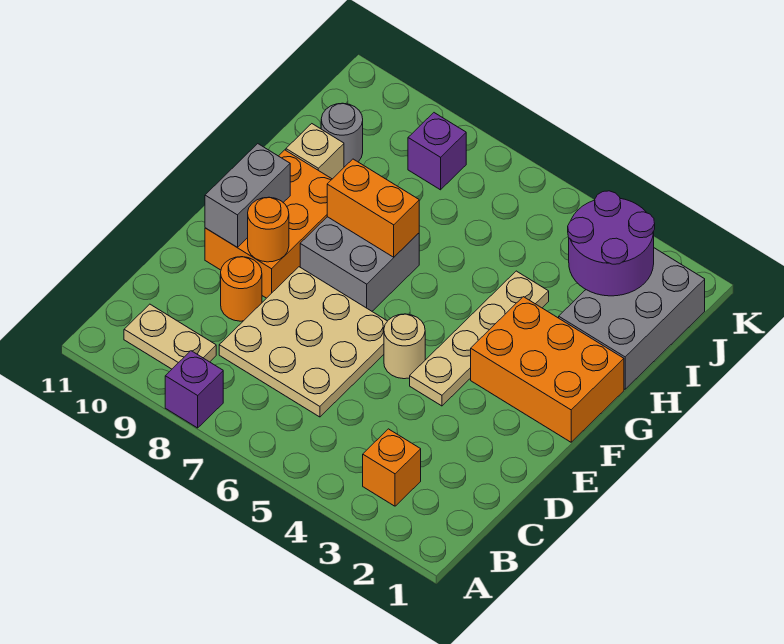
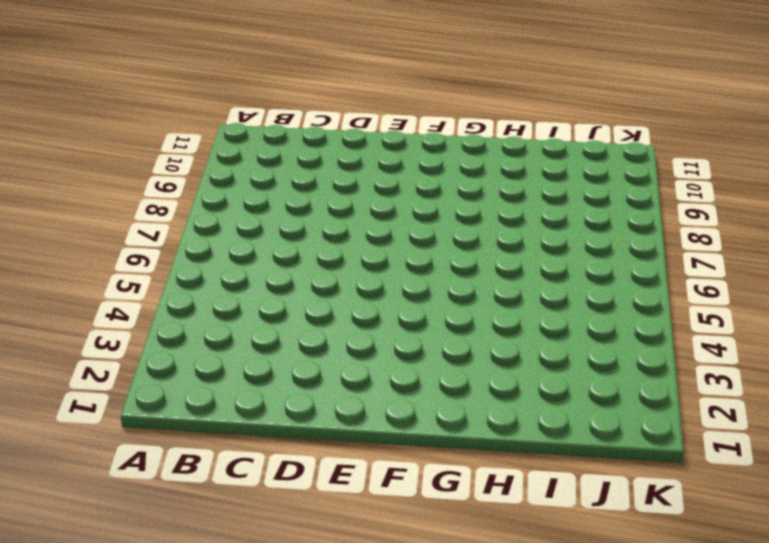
none -> purple brick A8 level 1
none -> orange brick B3 level 1
none -> tan plate B9:B10 level 1

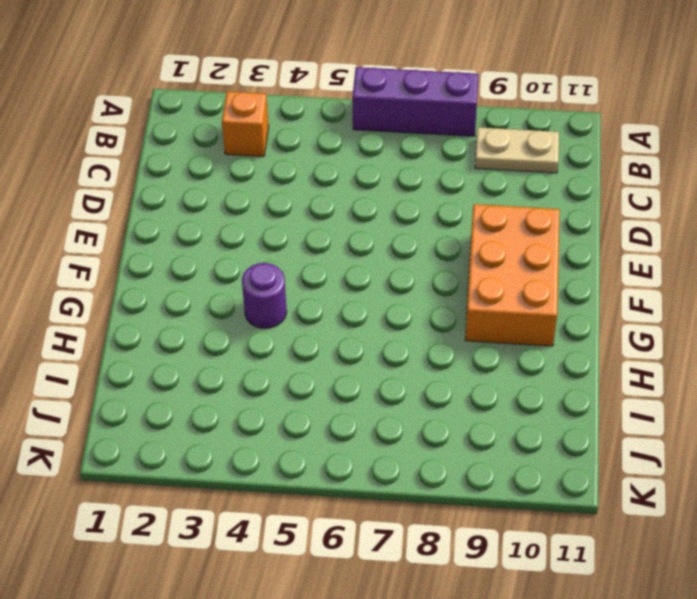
purple brick A6:A8 level 1 -> purple brick A8 level 1
purple round brick G4 level 1 -> tan plate E4:H4 level 1
none -> tan plate C6:E8 level 1
none -> orange round brick D9 level 1
none -> tan round brick E5 level 1

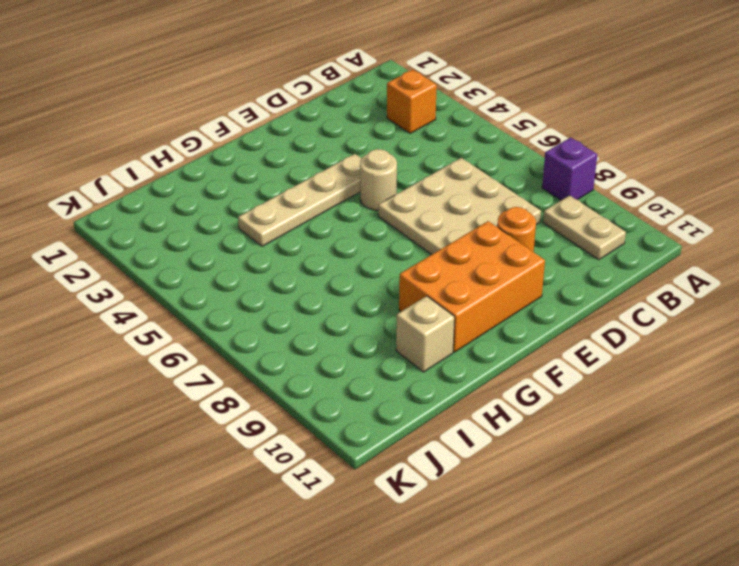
none -> orange brick F1:G3 level 1
none -> grey brick F7:G8 level 1
none -> grey brick H1:J2 level 1

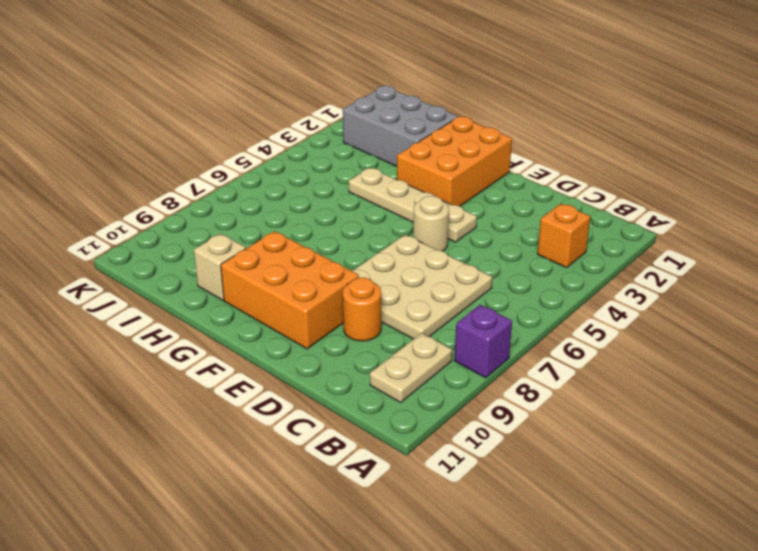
none -> grey brick F7:G8 level 1
none -> grey round brick I10 level 1
none -> purple brick J8 level 1

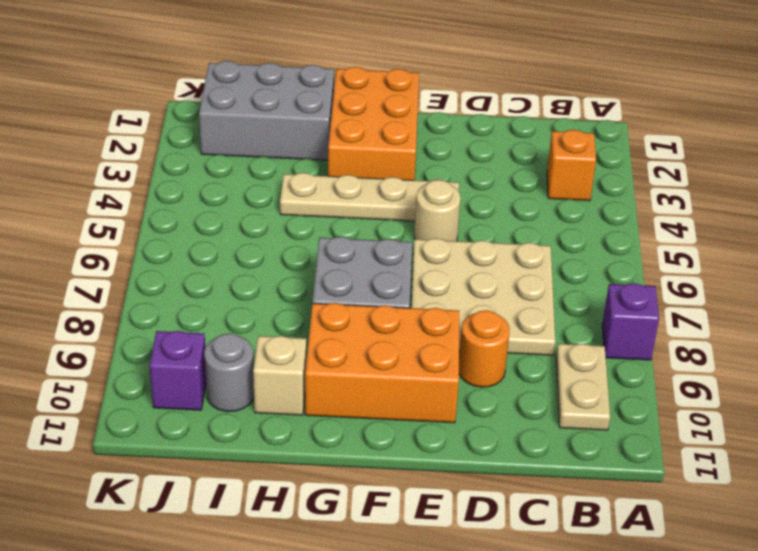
purple brick J10 level 1 -> purple brick J8 level 1
none -> orange round brick E9 level 2
none -> grey brick E10:F10 level 2
none -> orange brick G7:G8 level 2

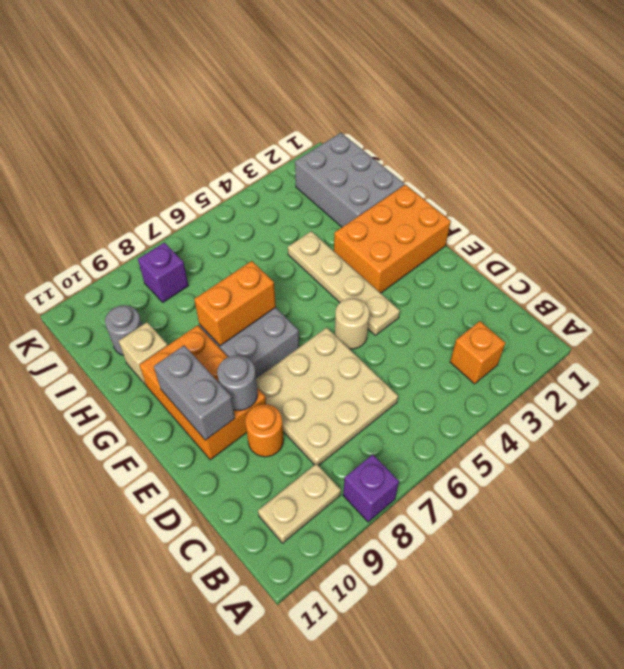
grey round brick E9 level 2 -> orange round brick E9 level 2
none -> purple round brick I2:J3 level 2

